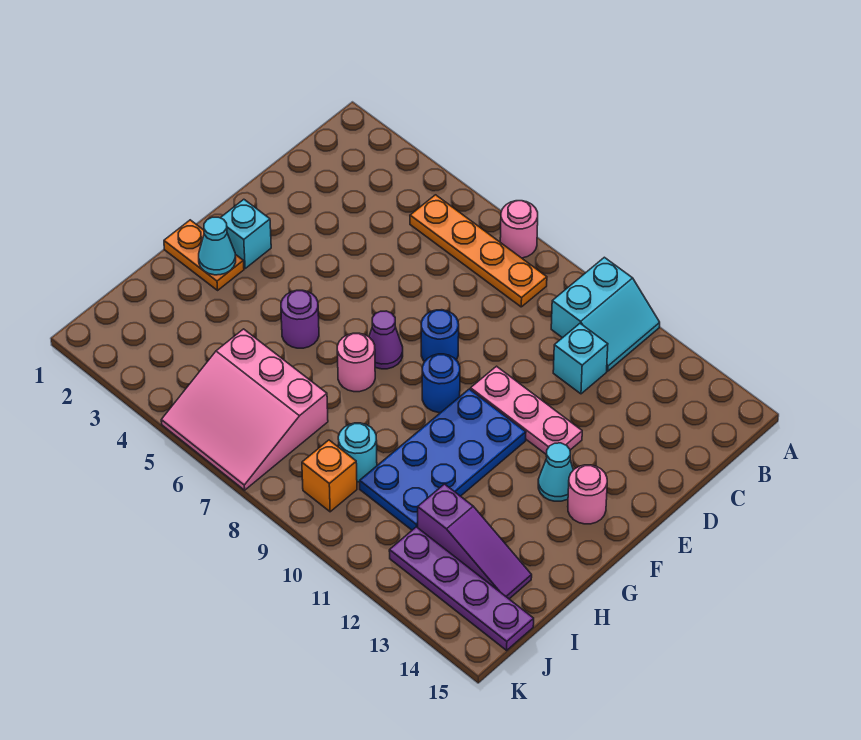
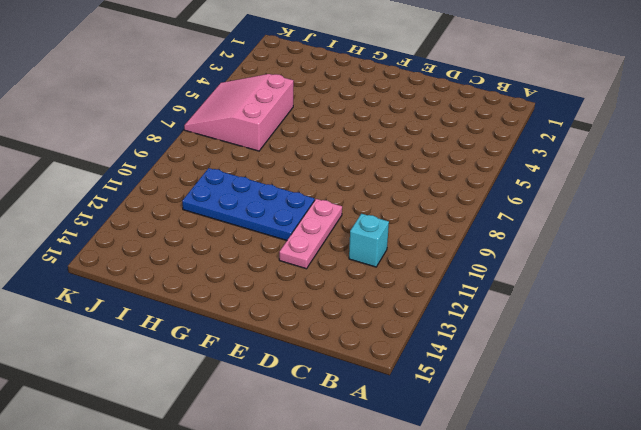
none -> pink round brick A7 level 1
none -> cyan slope A10:B11 level 1 top 10
none -> orange plate B5:B8 level 1

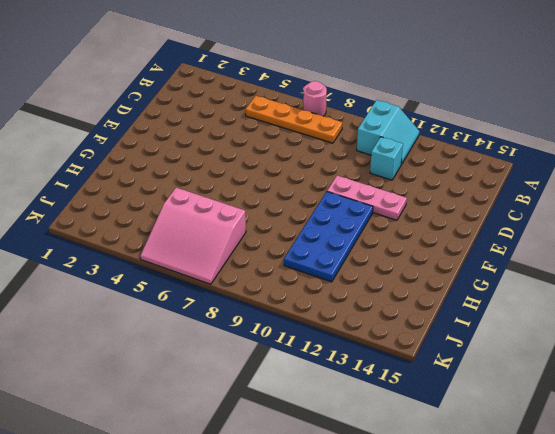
none -> blue round brick E8 level 1
none -> cyan brick F2 level 1
none -> purple cone F7 level 1

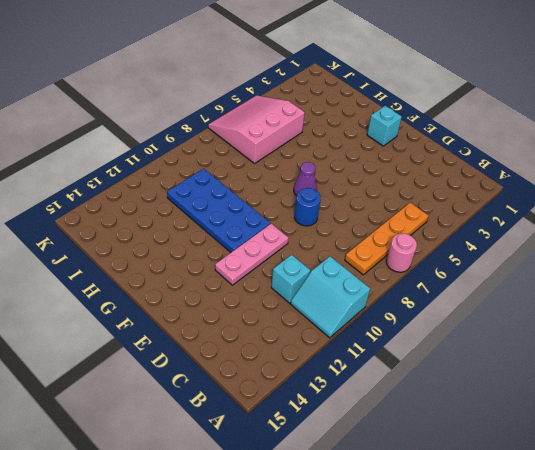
none -> blue round brick F9 level 1
none -> cyan cone F13 level 1
none -> pink round brick F14 level 1

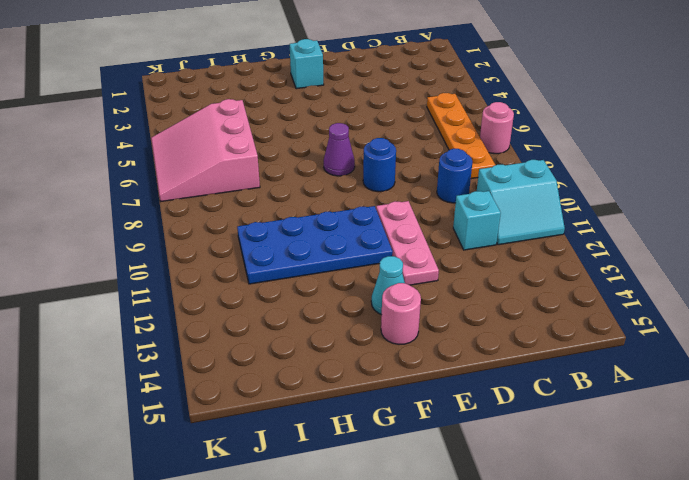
blue round brick C9 level 1 -> blue round brick F9 level 1
none -> orange plate G1:G2 level 1
none -> purple round brick G5 level 1
none -> pink round brick G7 level 1

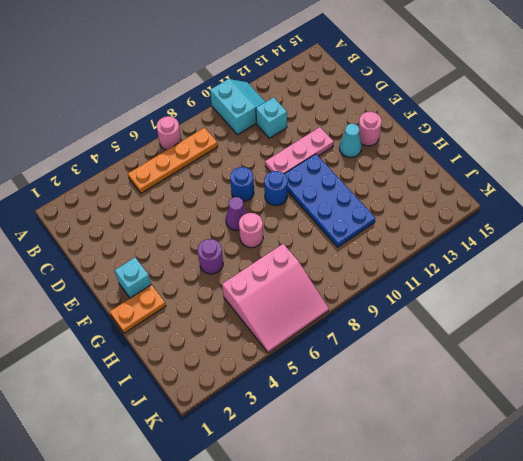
none -> cyan round brick I9 level 1
none -> purple slope I12:I14 level 1 top 12
none -> orange brick J9 level 1

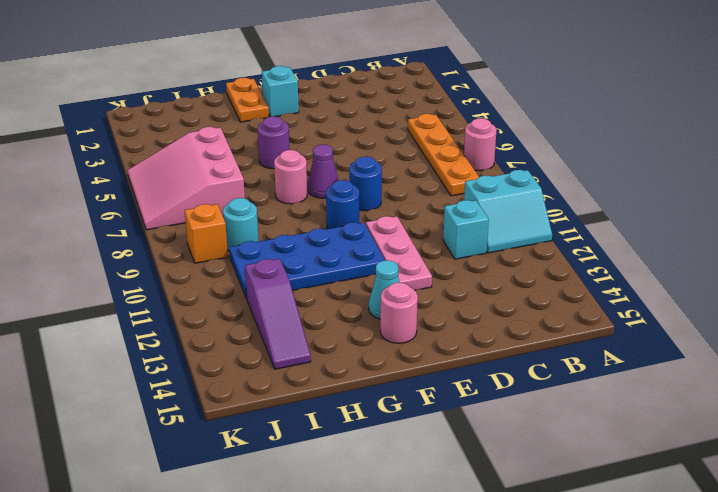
none -> purple plate J12:J15 level 1
none -> cyan cone G2 level 2

